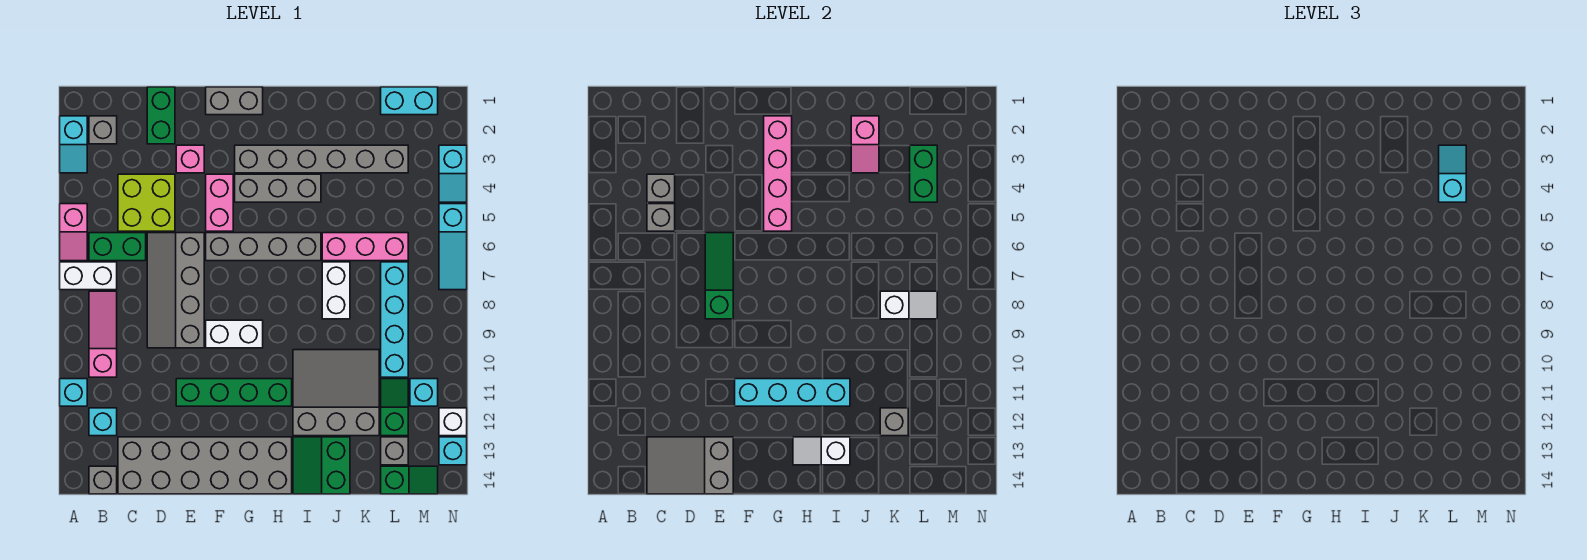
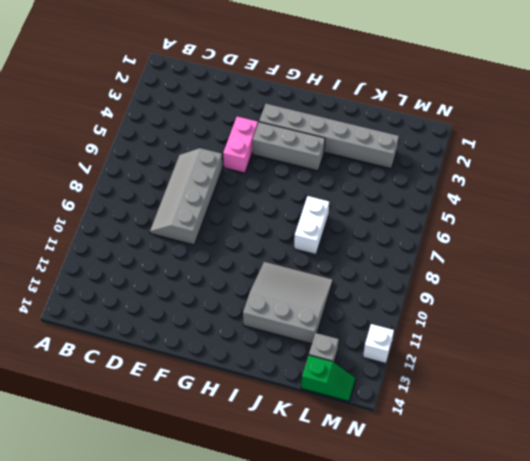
none -> cyan slope A2:A3 level 1 top 2
none -> pink slope A5:A6 level 1 top 5
none -> white brick A7:B7 level 1
none -> cyan brick A11 level 1

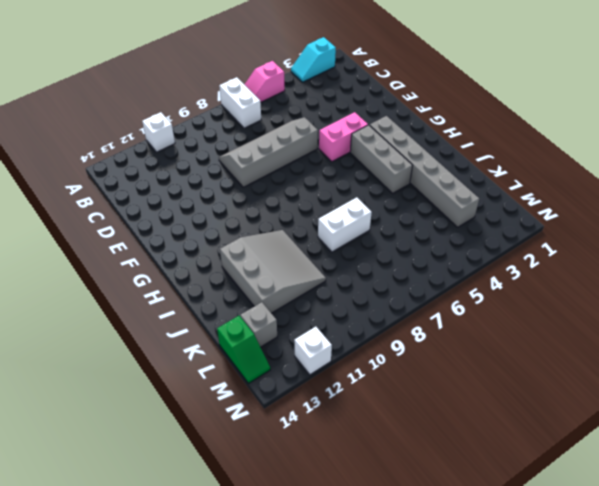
white brick A11 level 1 -> cyan brick A11 level 1
none -> grey brick B2 level 1
none -> green brick B6:C6 level 1
none -> pink slope B8:B10 level 1 top 10
none -> cyan brick B12 level 1

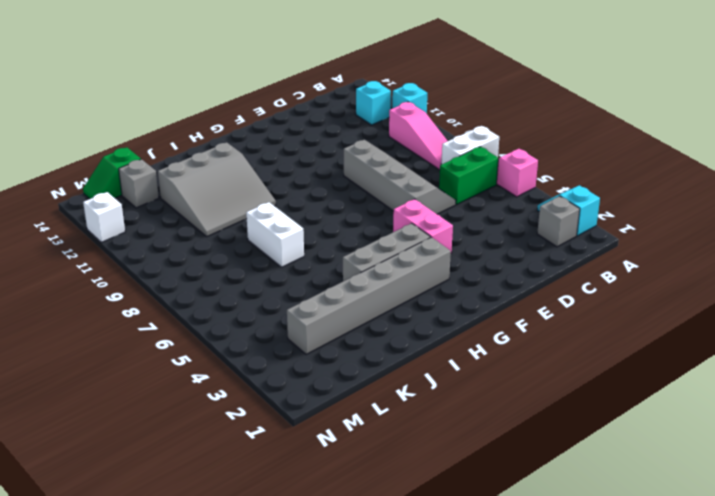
none -> grey brick B14 level 1
none -> lime brick C4:D5 level 1
none -> grey brick C13:H14 level 1
none -> green brick D1:D2 level 1

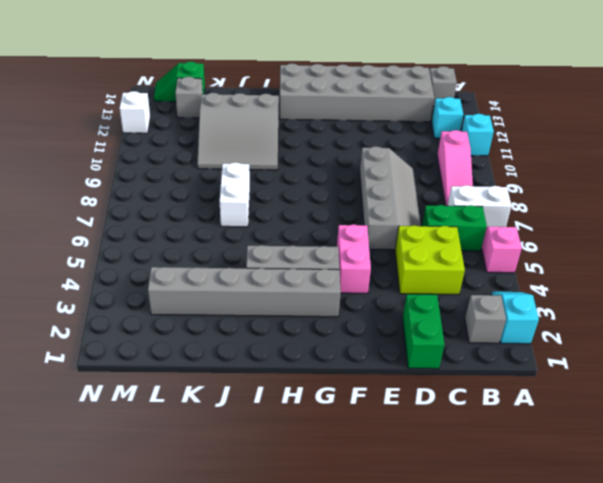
none -> pink brick E3 level 1
none -> green brick E11:H11 level 1
none -> grey brick F1:G1 level 1
none -> grey brick F6:I6 level 1

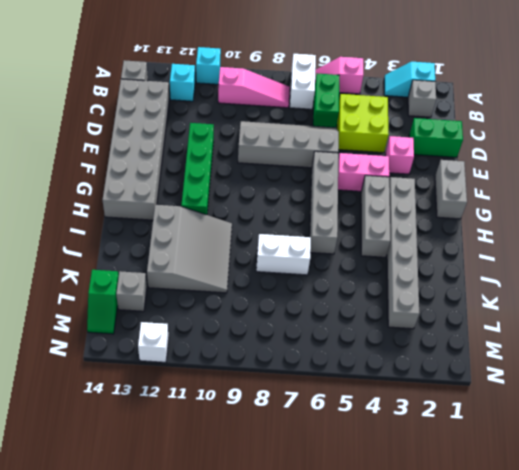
none -> white brick F9:G9 level 1
none -> green slope I13:J14 level 1 top J
none -> pink brick J6:L6 level 1
none -> cyan brick L1:M1 level 1

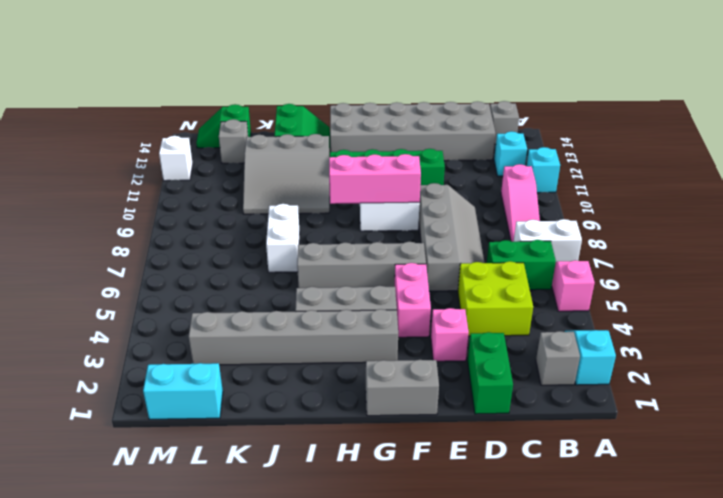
pink brick F9:H9 level 2 -> pink brick J6:L6 level 1
none -> cyan brick L7:L10 level 1
none -> green slope L11:L12 level 1 top 12
none -> cyan brick M11 level 1
none -> cyan slope N3:N4 level 1 top 3

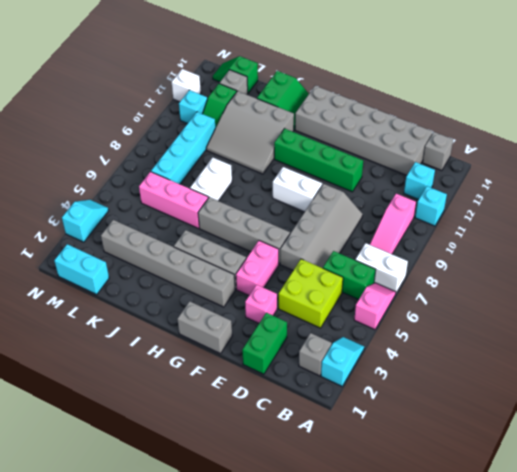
none -> cyan slope N5:N7 level 1 top 5
none -> cyan brick N13 level 1
none -> grey brick C4 level 2
none -> grey brick C5 level 2

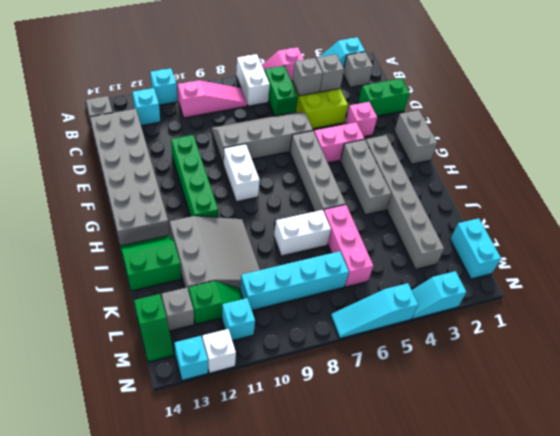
none -> grey slope C13:E14 level 2 top E
none -> green slope E6:E8 level 2 top 8
none -> cyan brick F11:I11 level 2
none -> pink brick G2:G5 level 2

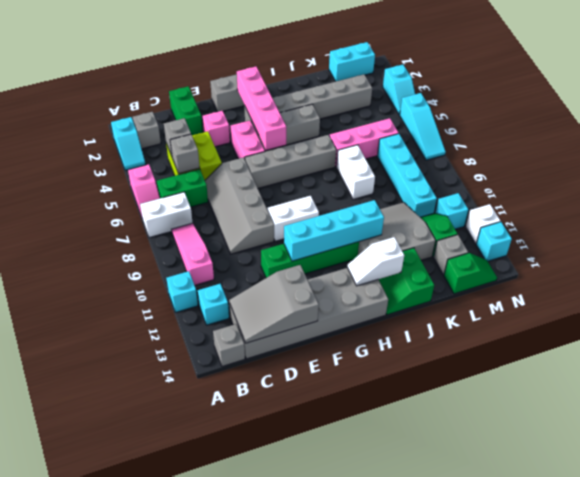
none -> green slope E6:E8 level 2 top 8
none -> pink slope J2:J3 level 2 top 2
none -> white slope K8:L8 level 2 top K
none -> grey brick K12 level 2

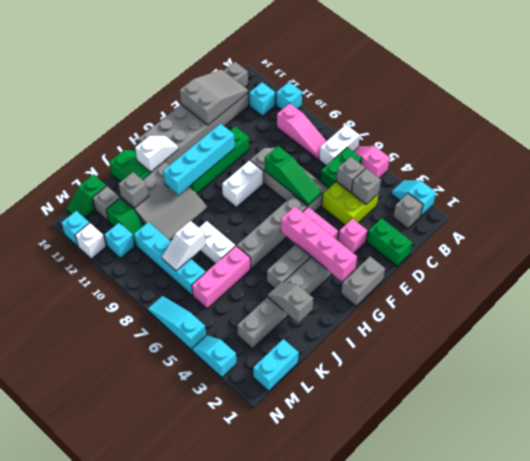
grey slope J2:J3 level 2 top 2 -> pink slope J2:J3 level 2 top 2
none -> green brick L3:L4 level 2
none -> cyan slope L3:L4 level 3 top 4

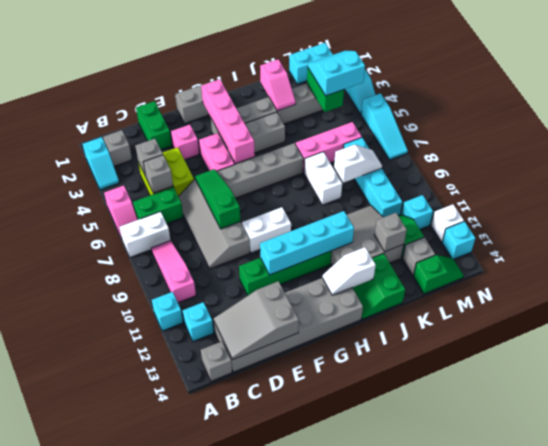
cyan slope L3:M4 level 3 top 4 -> cyan slope L3:L4 level 3 top 4

